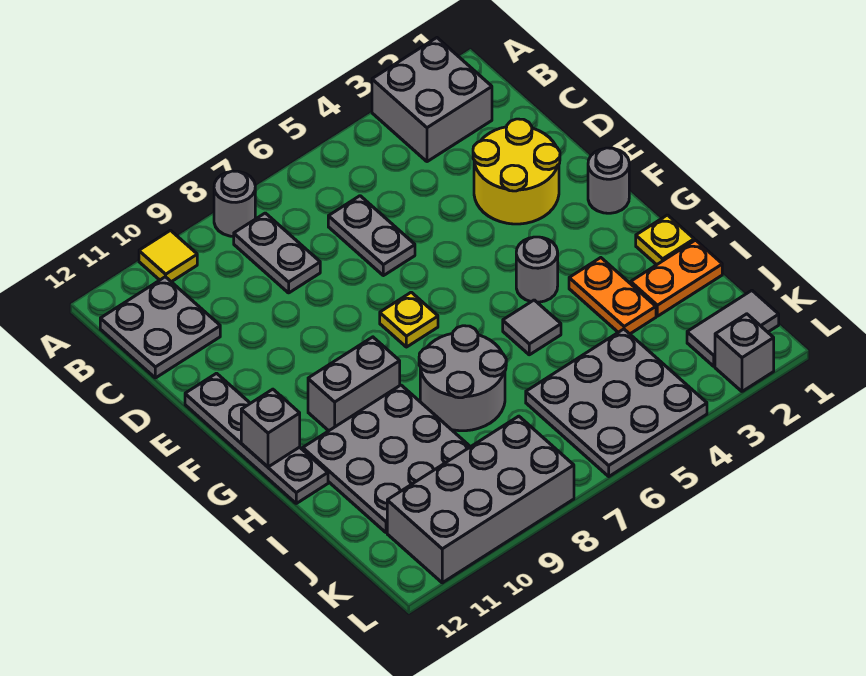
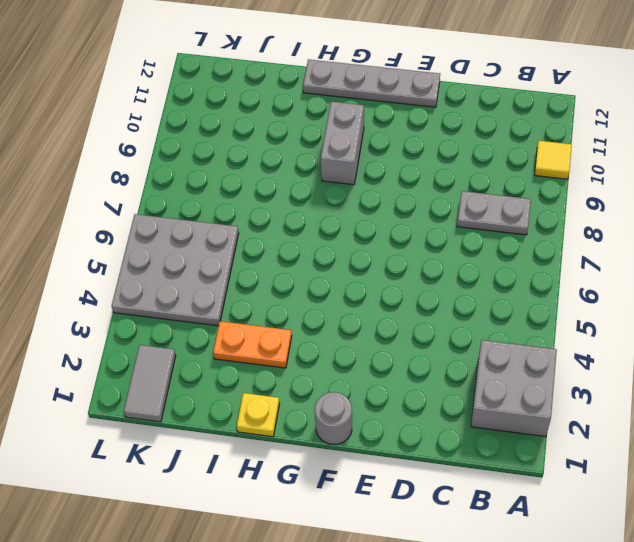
none -> grey round brick A8 level 1
none -> grey plate B11:C12 level 1
none -> grey plate C6:D6 level 1

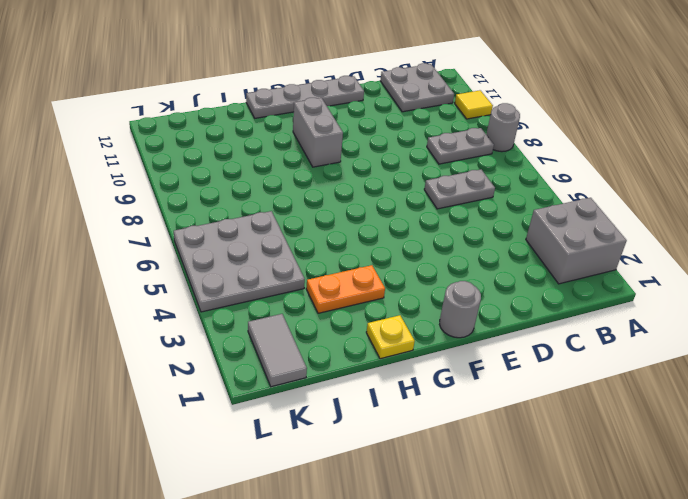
none -> yellow round brick D2:E3 level 1
none -> yellow plate F7 level 1
none -> grey round brick G4 level 1

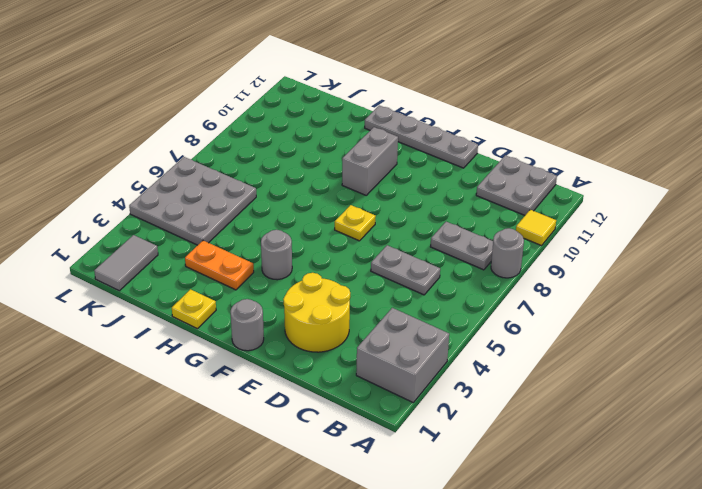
none -> grey tile H5 level 1
none -> grey round brick H7:I8 level 1
none -> grey plate H9:J11 level 1

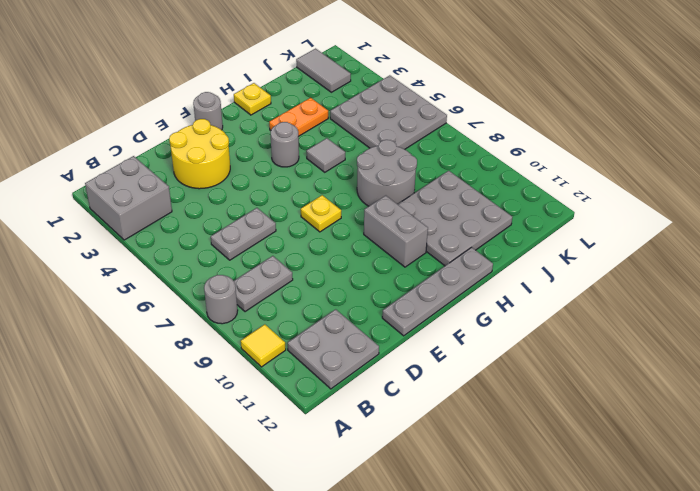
none -> orange plate I1:I2 level 1
none -> grey brick K8:L11 level 1
none -> grey brick L2 level 1

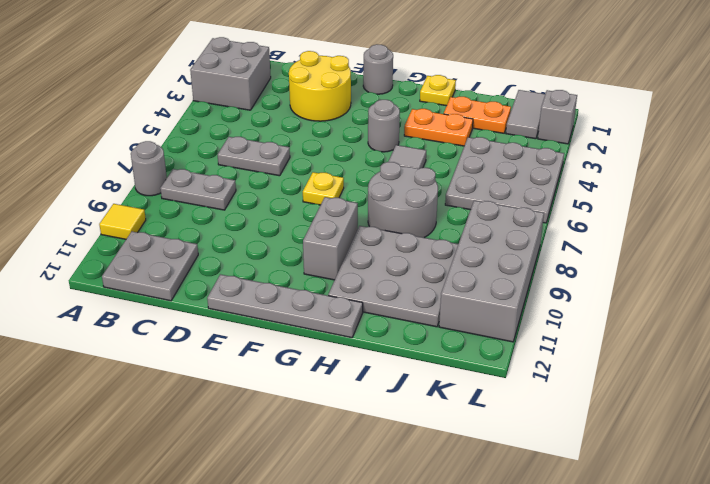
orange plate I2:J2 level 1 -> orange plate I1:I2 level 1
none -> grey brick G12 level 2

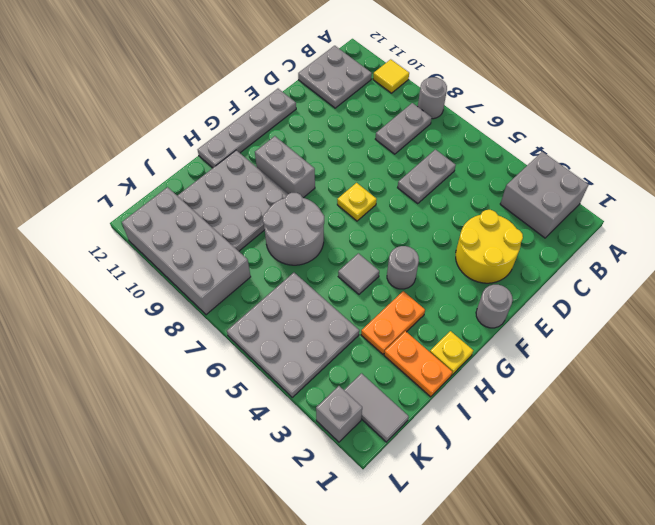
none -> grey brick G12 level 2

